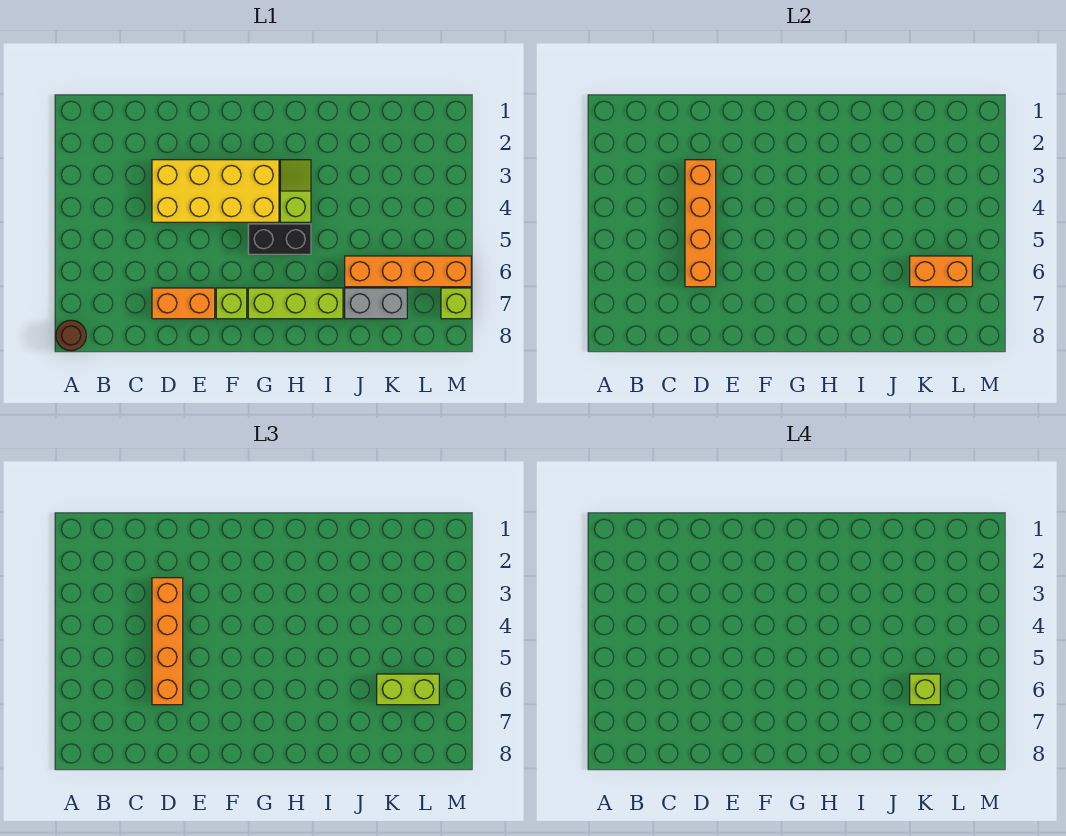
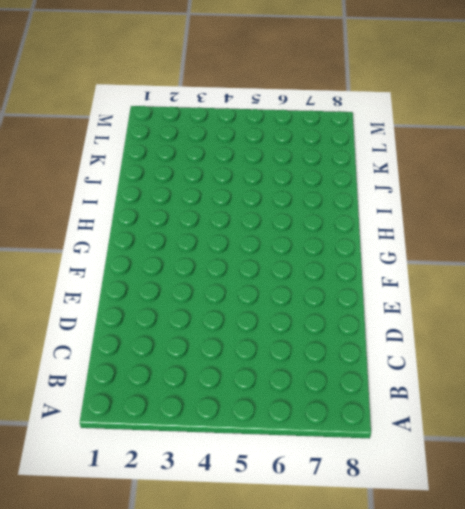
none -> brown round brick A8 level 1
none -> yellow brick D3:G4 level 1
none -> orange brick D7:E7 level 1

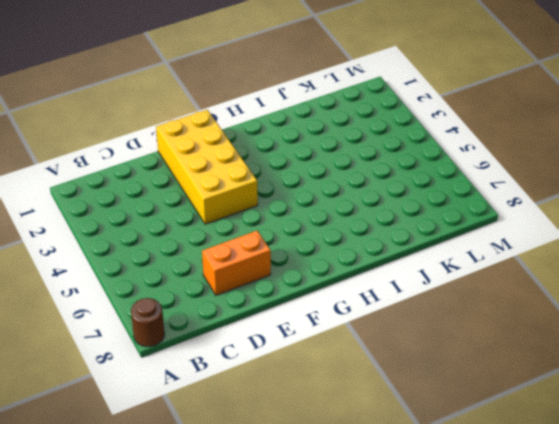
yellow brick E1:F4 level 1 -> yellow brick D3:G4 level 1
none -> lime brick F7 level 1
none -> black brick G5:H5 level 1
none -> lime brick G7:I7 level 1

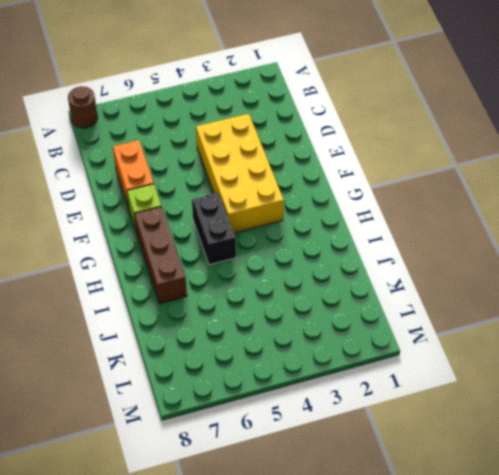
brown brick G7:I7 level 1 -> lime brick G7:I7 level 1
none -> lime slope H3:H4 level 1 top 4
none -> orange brick J6:M6 level 1
none -> grey brick J7:K7 level 1

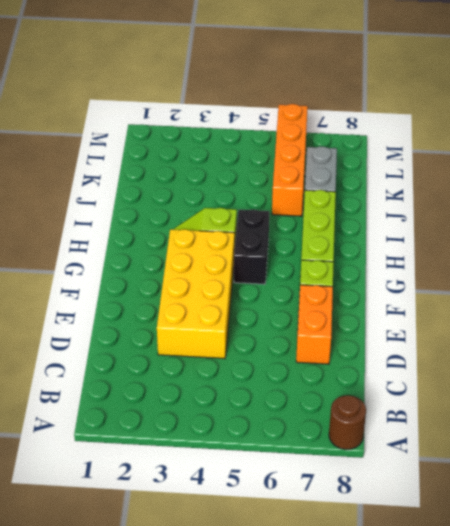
none -> lime brick M7 level 1
none -> orange brick D3:D6 level 2
none -> orange brick K6:L6 level 2

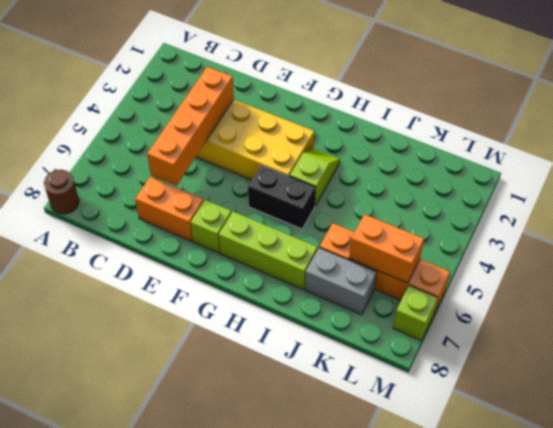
none -> orange brick D3:D6 level 3
none -> lime brick K6:L6 level 3
none -> lime brick K6 level 4

